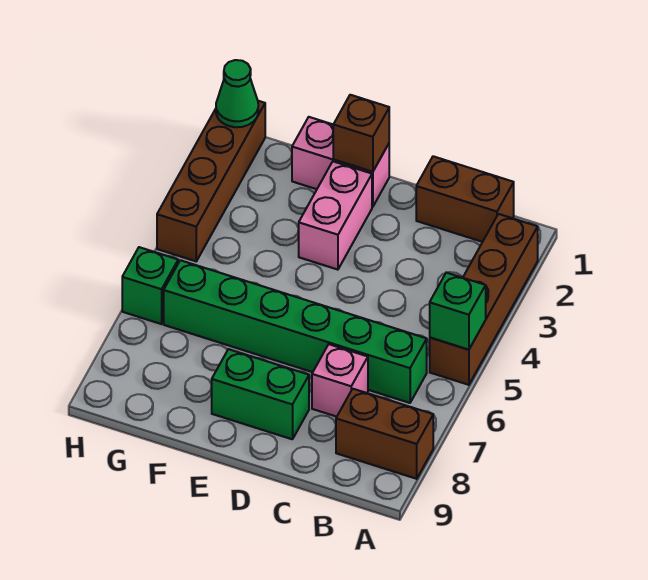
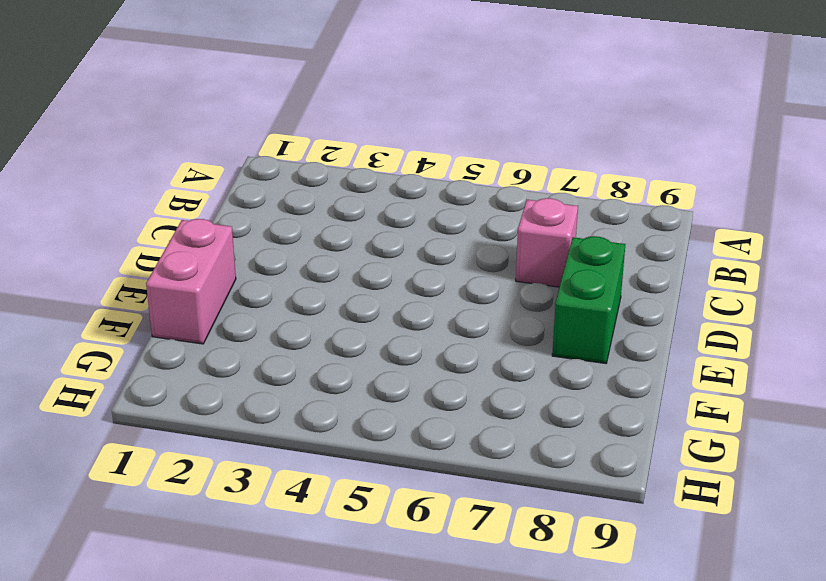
none -> brown brick A2:A5 level 1
none -> brown brick A8:B8 level 1
none -> brown brick B1:C1 level 1

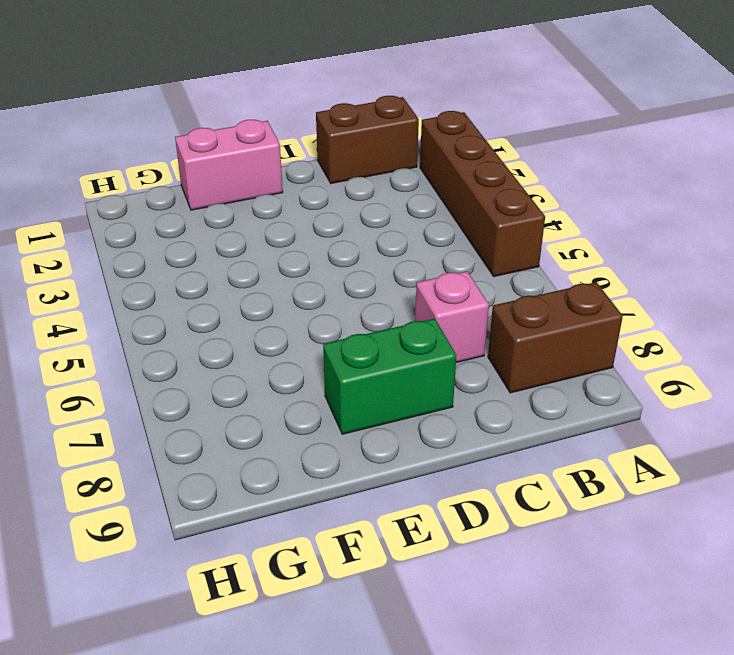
none -> green brick B6:G6 level 1
none -> pink brick E2:E3 level 1
none -> brown brick H1:H4 level 1

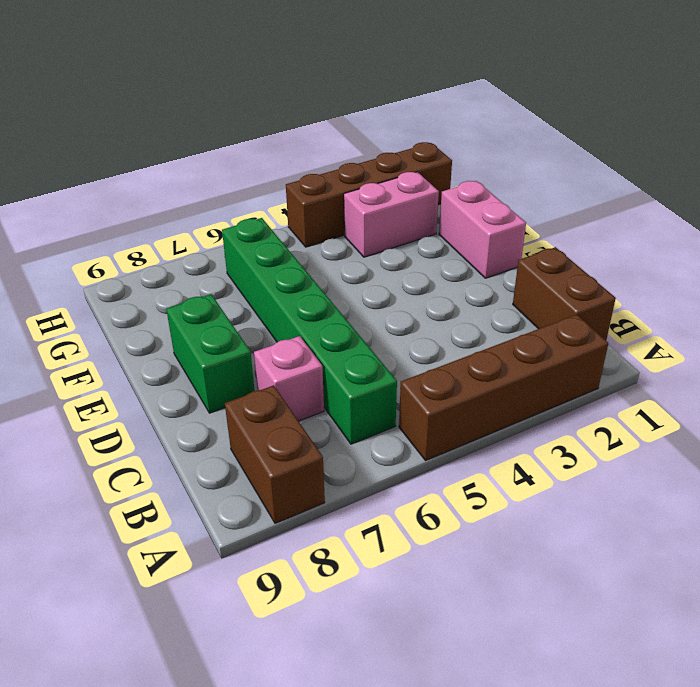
pink brick G2:G3 level 1 -> pink brick E2:E3 level 1
none -> green brick H6 level 1
none -> green brick A5 level 2
none -> brown brick E1 level 2

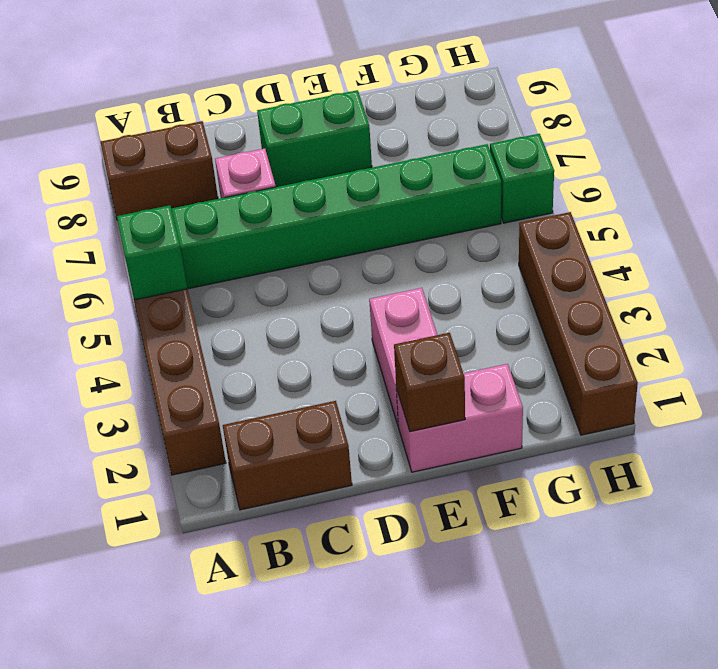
none -> green cone H1 level 2

